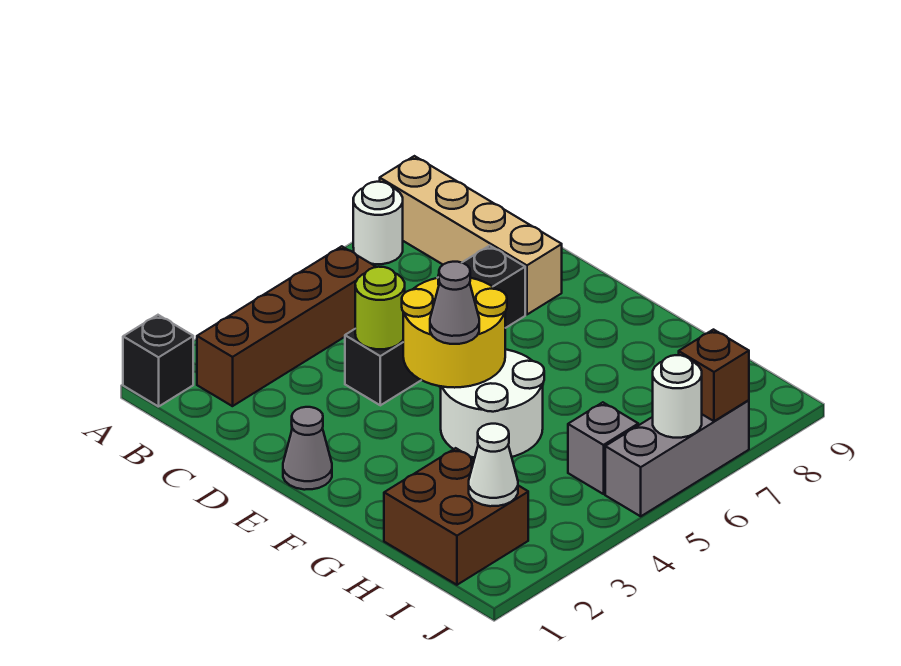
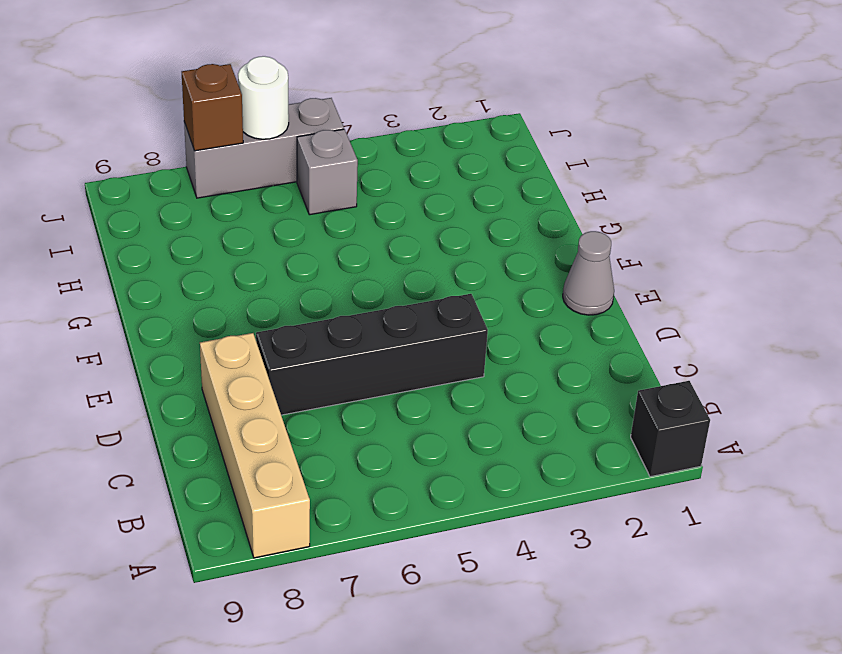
none -> white round brick A7 level 1
none -> brown brick B2:B5 level 1
none -> white round brick F4:G5 level 1

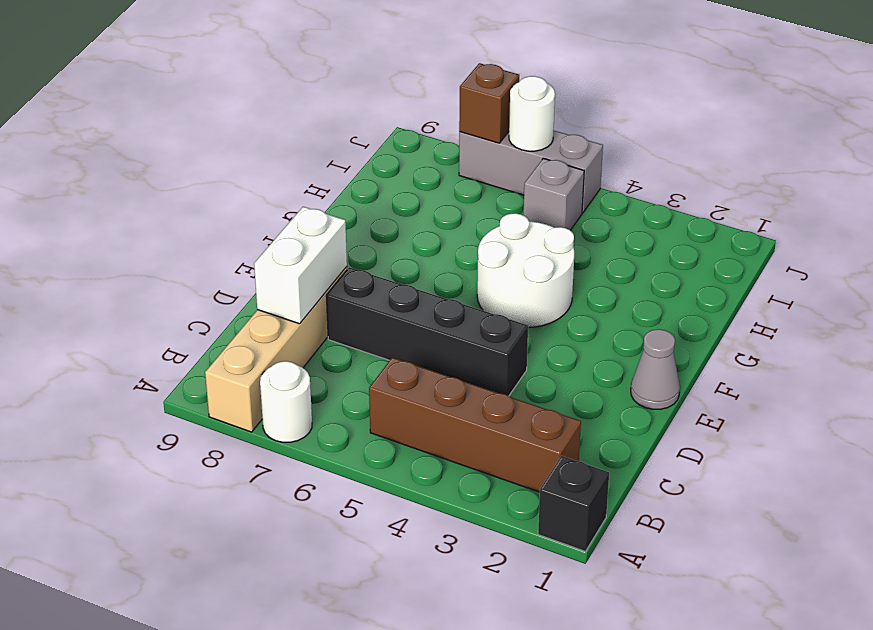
white brick C8:D8 level 2 -> none
none -> brown brick H1:I2 level 1
none -> lime round brick D4 level 2
none -> yellow round brick E4:F5 level 2

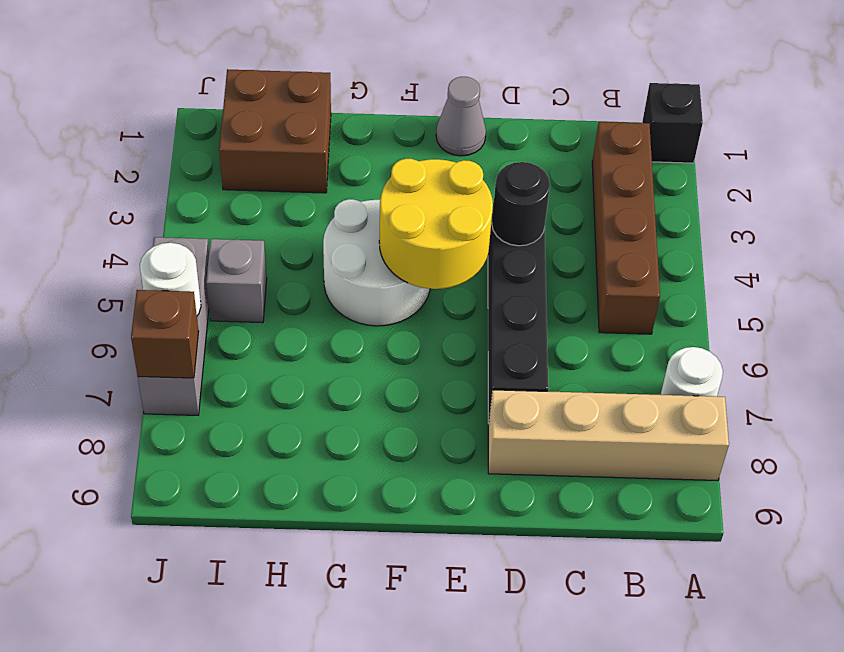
black round brick D4 level 2 -> lime round brick D4 level 2
none -> white cone I2 level 2
none -> grey cone F4 level 3

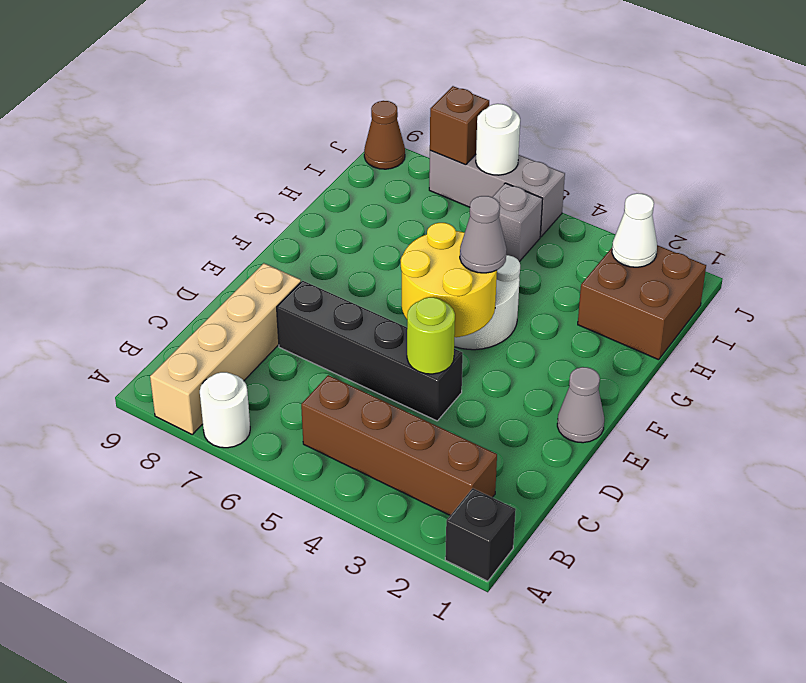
brown cone J9 level 1 -> none

